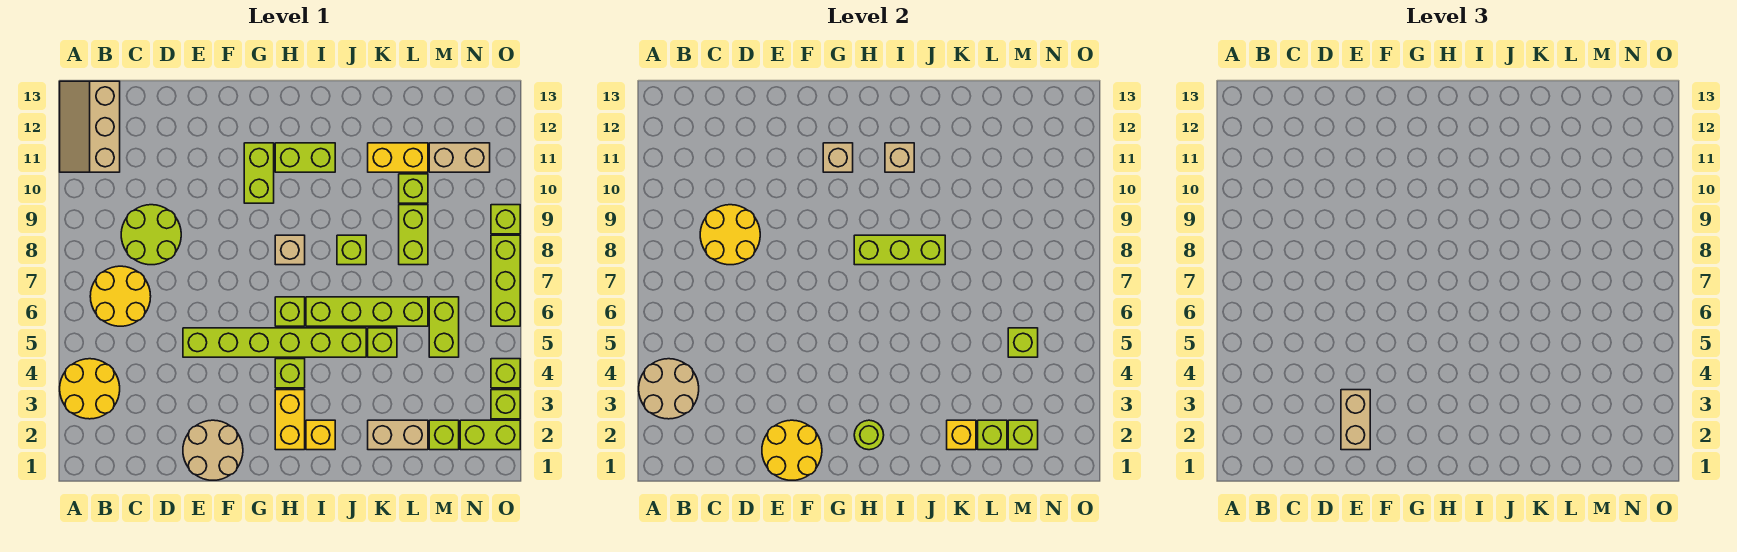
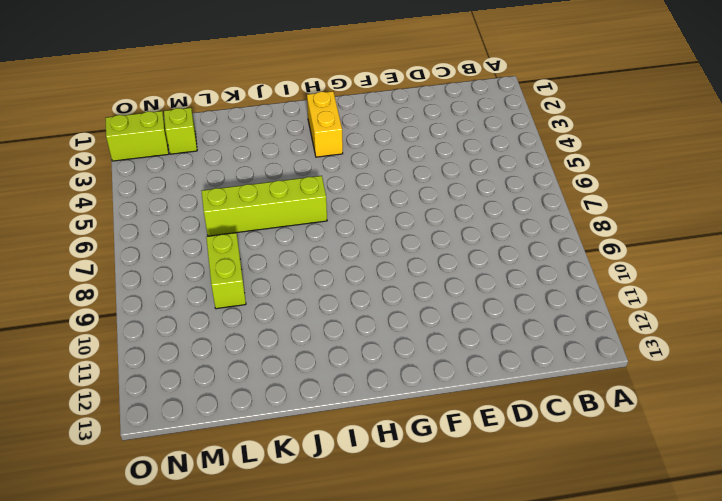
none -> yellow round brick A3:B4 level 1
none -> tan slope A11:B13 level 1 top B
none -> yellow round brick B6:C7 level 1
none -> lime round brick C8:D9 level 1

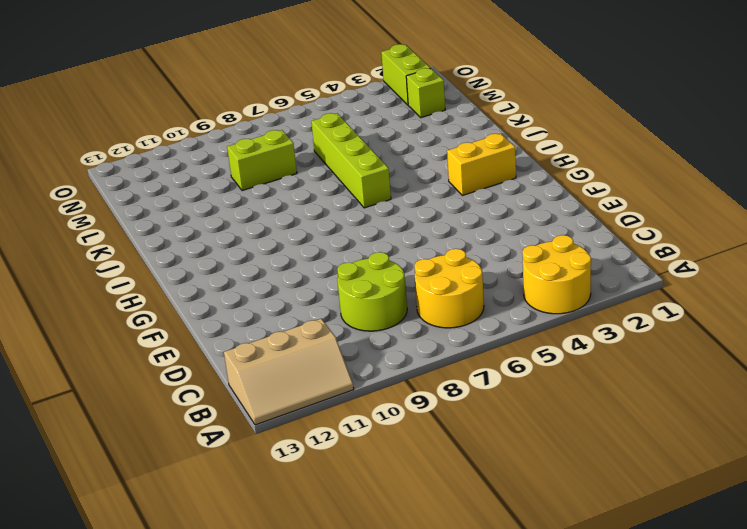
none -> tan round brick E1:F2 level 1
none -> lime brick E5:J5 level 1
none -> lime brick G10:G11 level 1
none -> lime brick H4 level 1

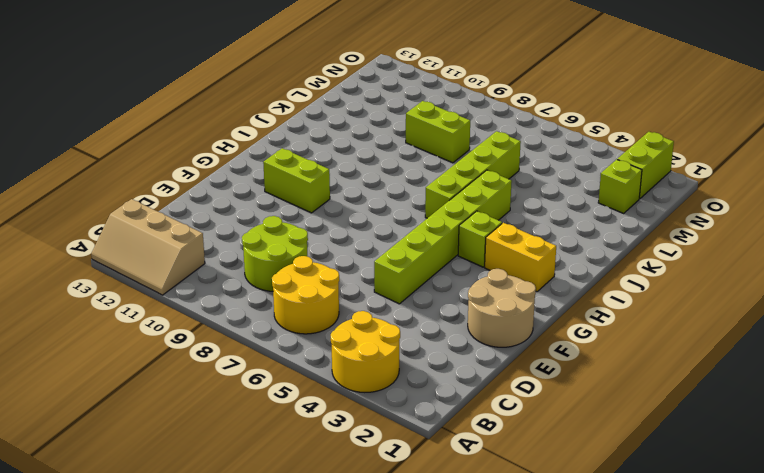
none -> lime brick H6 level 1
none -> tan brick H8 level 1
none -> lime brick H11:I11 level 1
none -> yellow brick I2 level 1

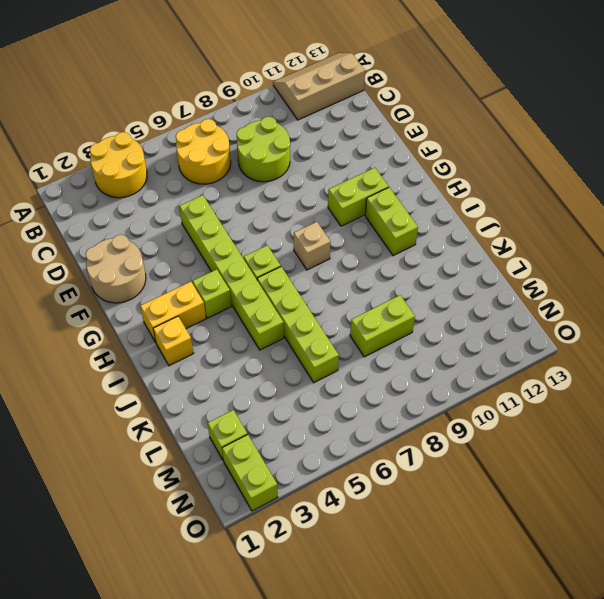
none -> lime brick J8 level 1
none -> tan brick K2:L2 level 1
none -> lime brick K5 level 1
none -> yellow brick K11:L11 level 1

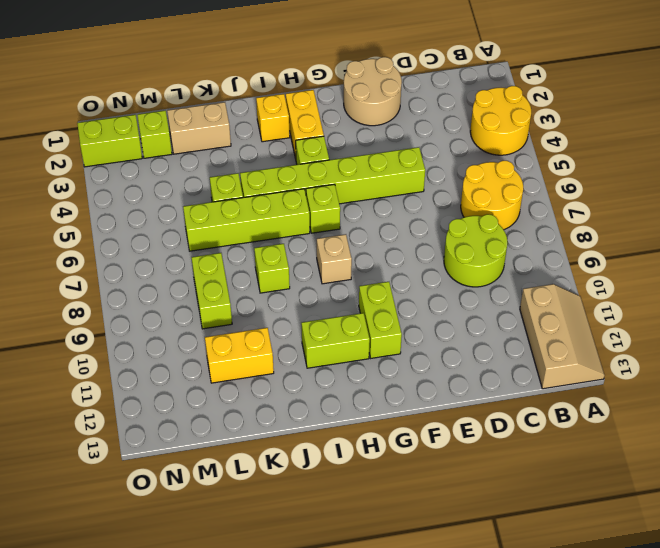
none -> lime brick L10 level 1
none -> lime brick M5:M6 level 1
none -> tan brick M11:N11 level 1
none -> lime brick O3 level 1

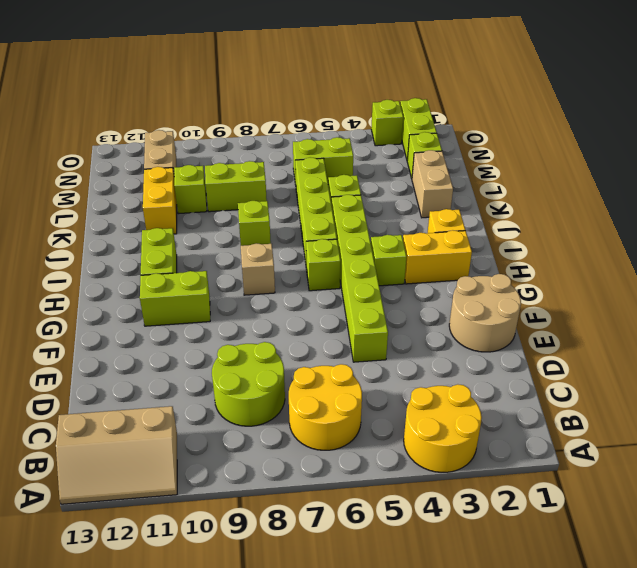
none -> lime brick O4 level 1
none -> lime brick O6:O8 level 1
none -> lime brick O9 level 1
none -> tan round brick A3:B4 level 2

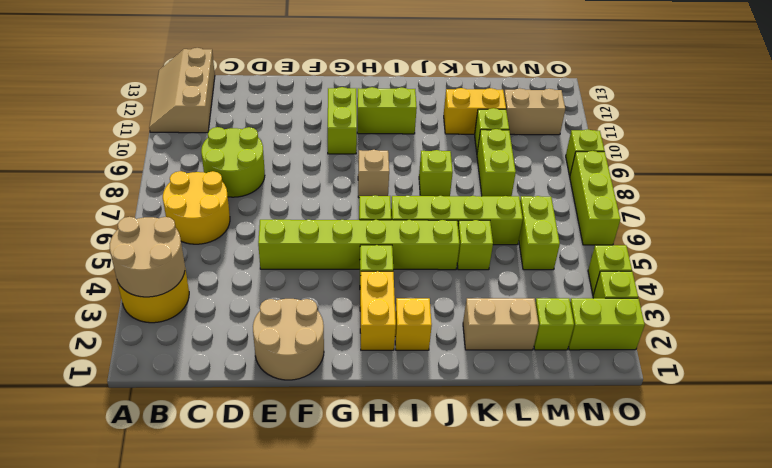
none -> yellow round brick C8:D9 level 2
none -> yellow round brick E1:F2 level 2
none -> tan brick G11 level 2
none -> lime round brick H2 level 2

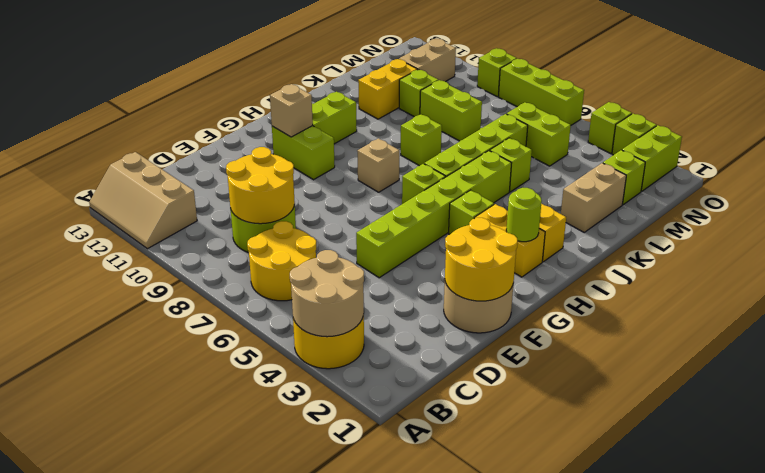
none -> lime brick H8:J8 level 2
none -> tan brick I11 level 2
none -> yellow brick K2 level 2
none -> lime brick L2 level 2

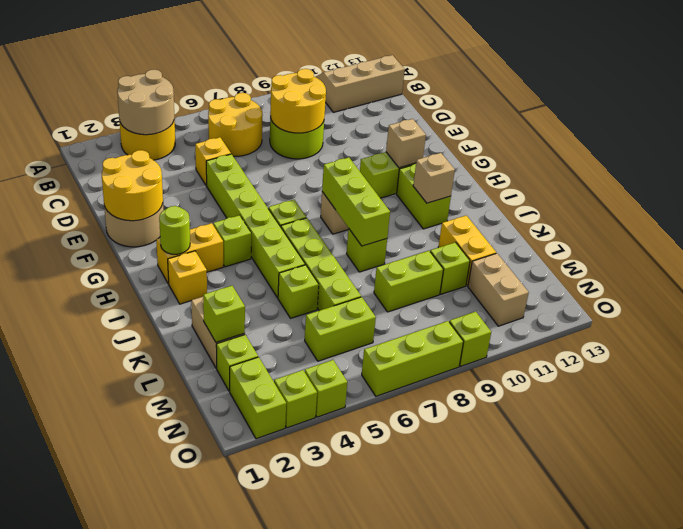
yellow brick D5 level 1 -> yellow brick K2 level 2
none -> lime brick M2 level 2
none -> lime brick M5 level 2
none -> tan brick E2:E3 level 3

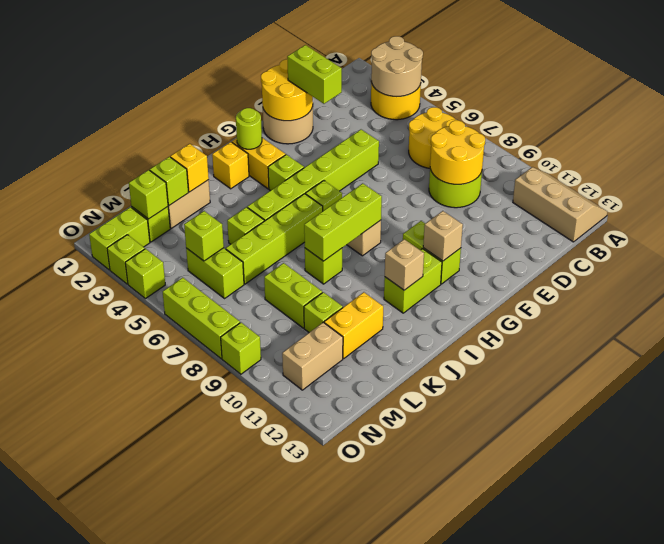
lime brick E2:E3 level 3 -> tan brick E2:E3 level 3

